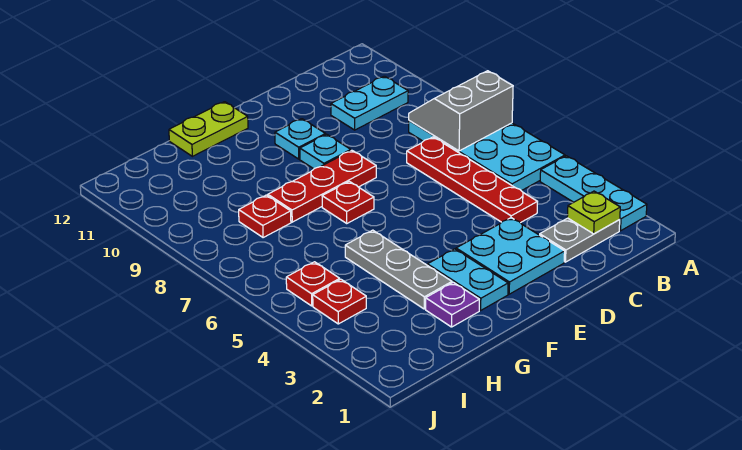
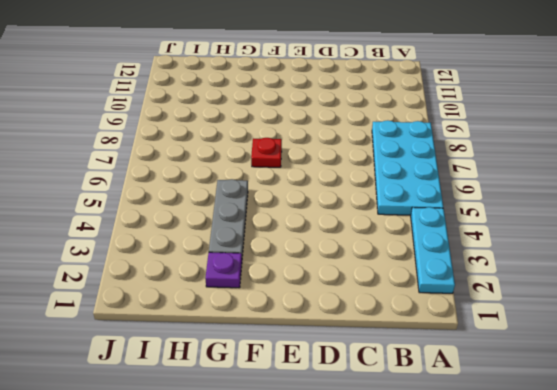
none -> grey plate B2:C2 level 1
none -> cyan plate B10:C10 level 1
none -> red plate C4:C7 level 1

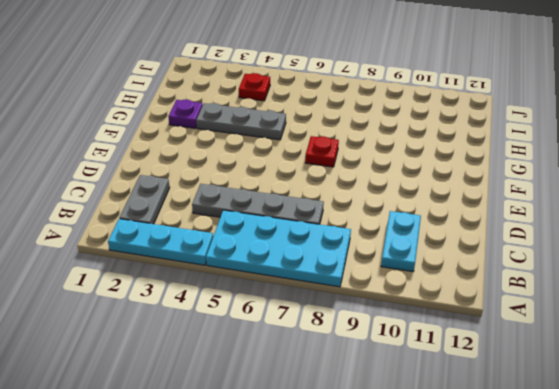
grey plate C4:C7 level 1 -> red plate C4:C7 level 1
none -> cyan plate D2:E3 level 1
none -> red plate E8:G8 level 1
none -> cyan plate E9 level 1

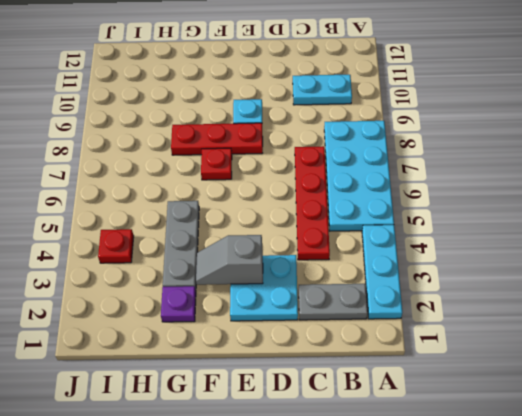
grey slope E3:F3 level 2 top E -> none
none -> cyan plate E10 level 1
none -> cyan plate F2:F3 level 1
none -> lime plate F12:G12 level 1

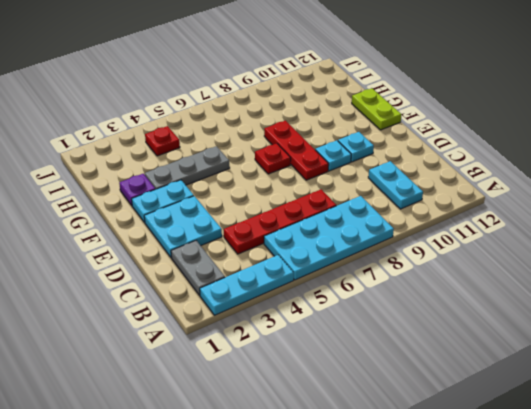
none -> red plate H8 level 1
none -> red plate I5 level 1
none -> grey slope A7:B8 level 2 top 7

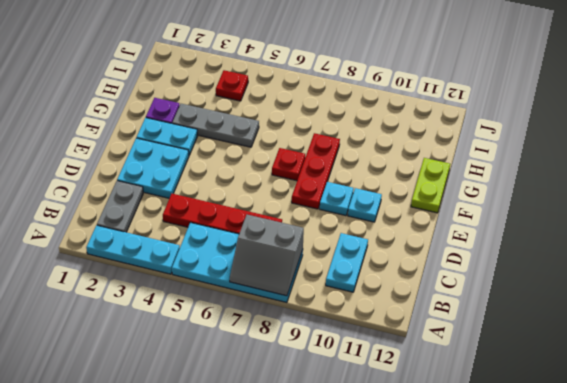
grey slope A7:B8 level 2 top B -> grey slope A7:B8 level 2 top 7
none -> red plate H8 level 1
none -> red plate I5 level 1
none -> lime plate B2 level 2

